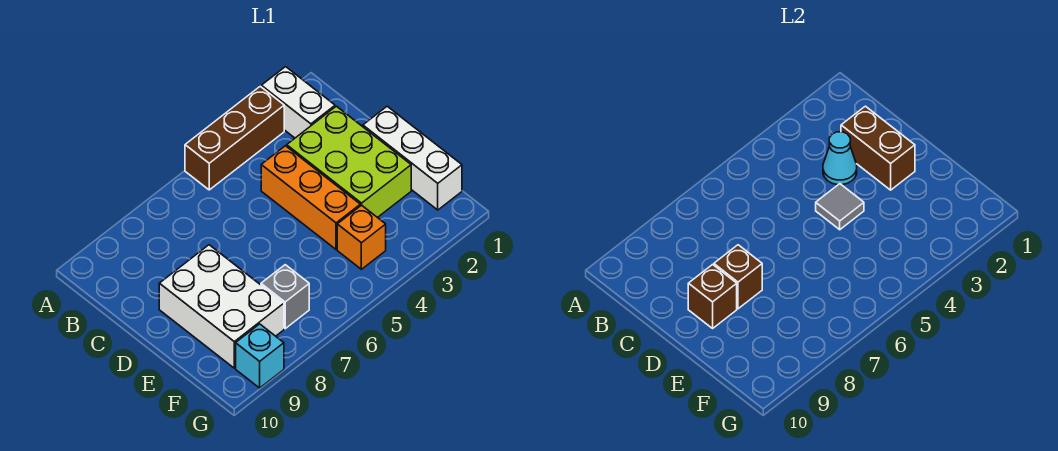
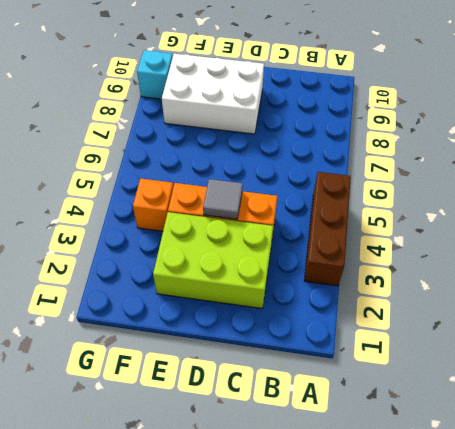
none -> white brick A2:B2 level 1
none -> white brick D1:F1 level 1
none -> grey brick F7 level 1

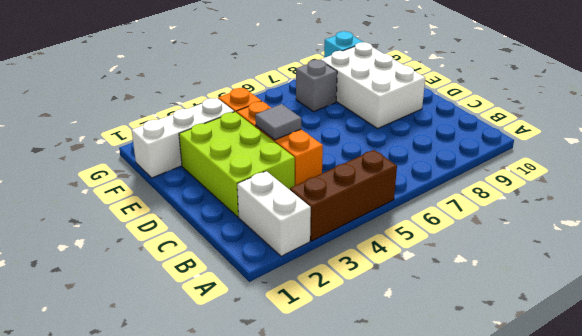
white brick F1:F3 level 1 -> white brick D1:F1 level 1
none -> brown brick C2:D2 level 2
none -> cyan cone C3 level 2
none -> brown brick D8 level 2

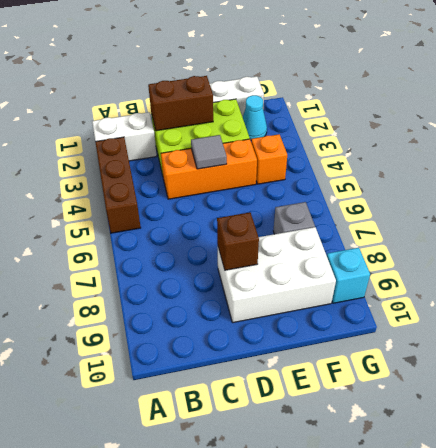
cyan cone F2 level 1 -> cyan cone C3 level 2
none -> brown brick D9 level 2

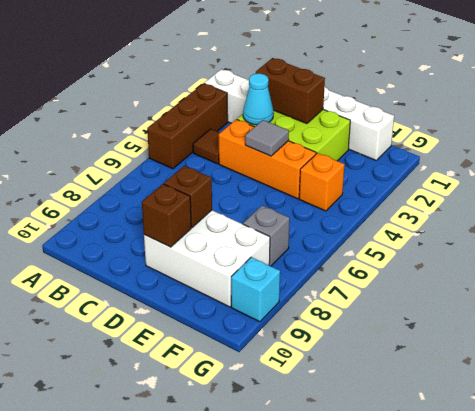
brown tile B4 level 1 -> none

